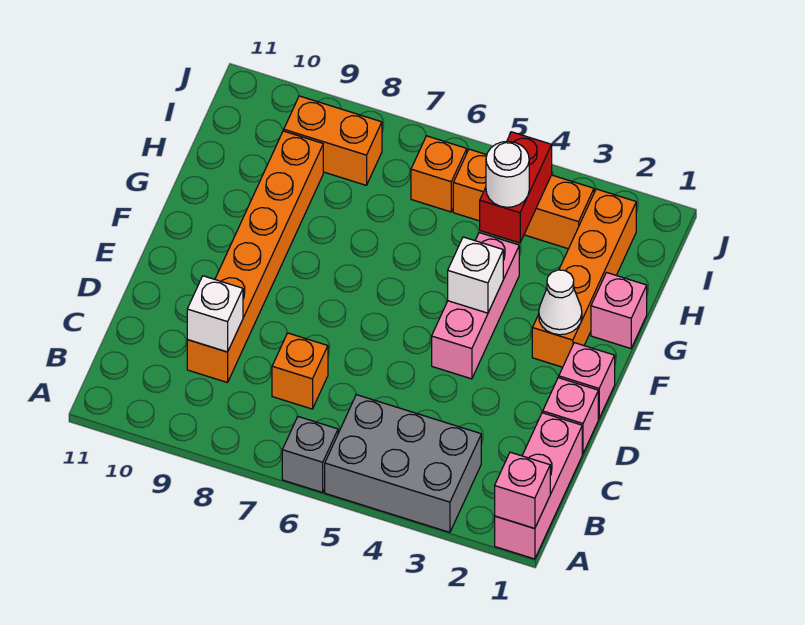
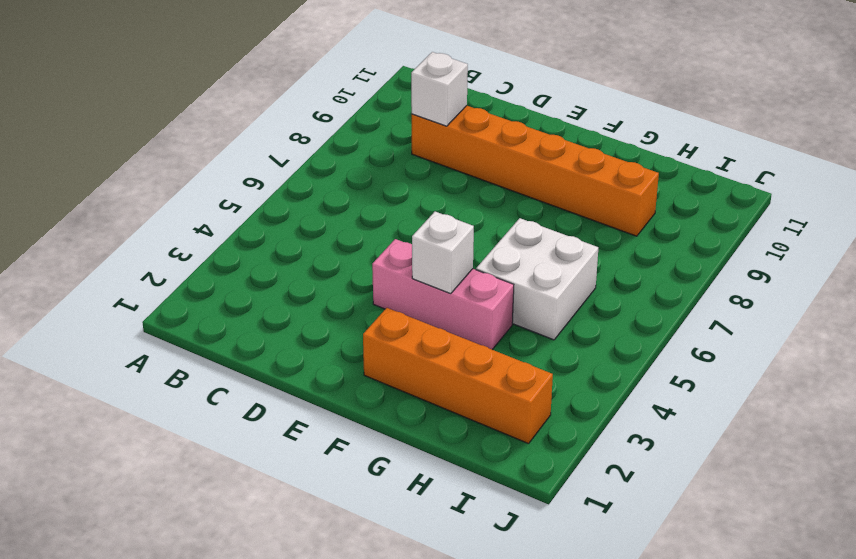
white brick G5:H6 level 1 -> none
none -> pink brick A1:C1 level 1
none -> grey brick A3:B5 level 1
none -> grey brick A6 level 1

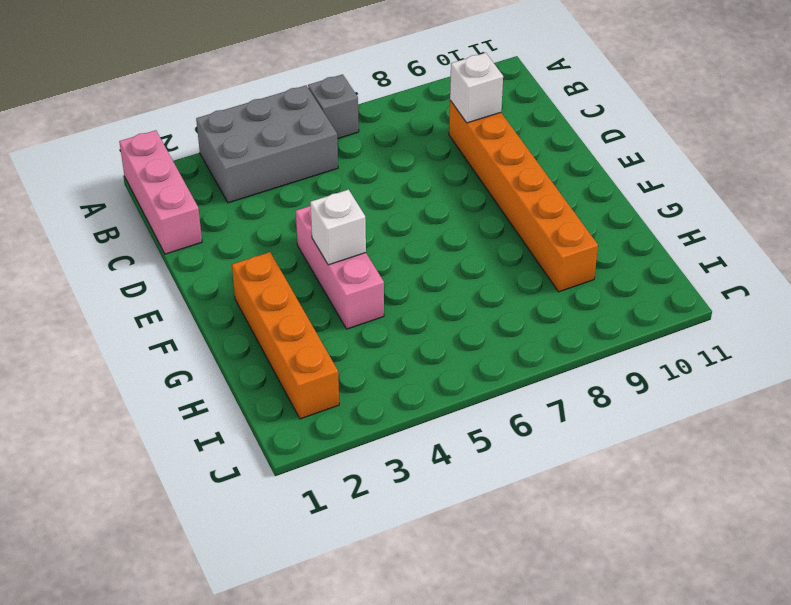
none -> orange brick C7 level 1
none -> pink brick D1 level 1
none -> pink brick E1 level 1

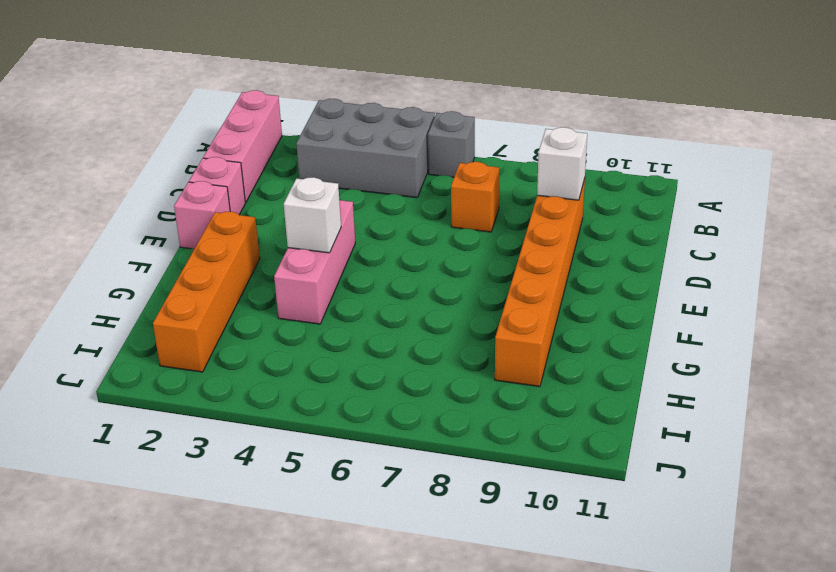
none -> pink brick G1 level 1
none -> orange brick I3:I5 level 1
none -> orange brick I6 level 1

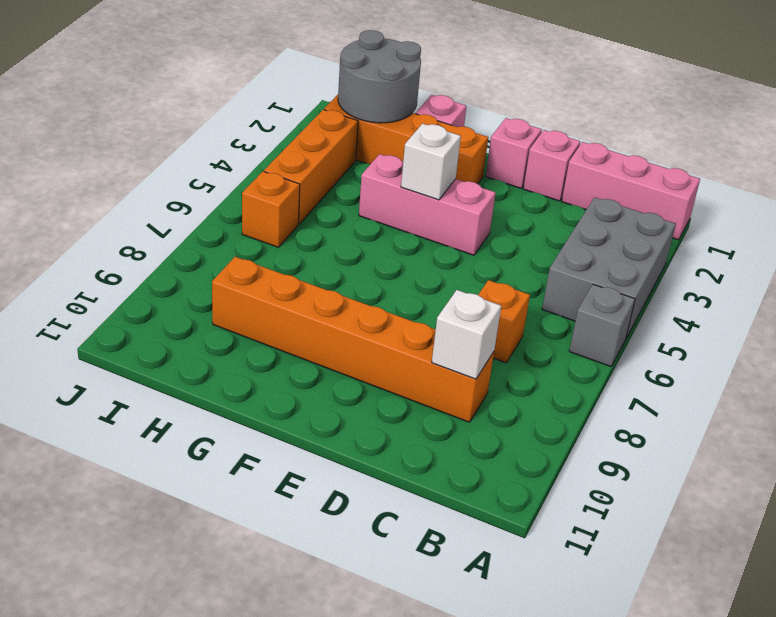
grey round brick H1:I2 level 2 -> none
none -> orange brick I8:I9 level 1
none -> pink brick A1 level 2
none -> white cone F2 level 2

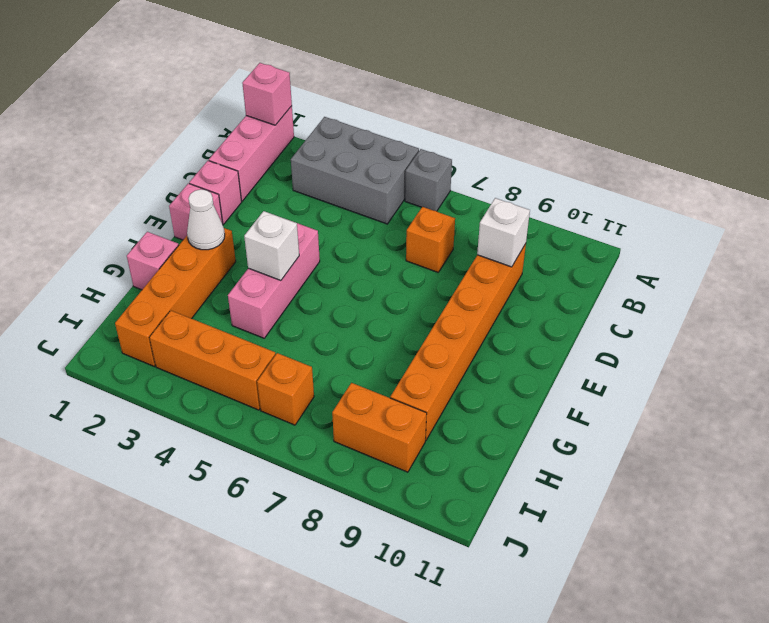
none -> red brick H4:I4 level 2
none -> white round brick H4 level 3

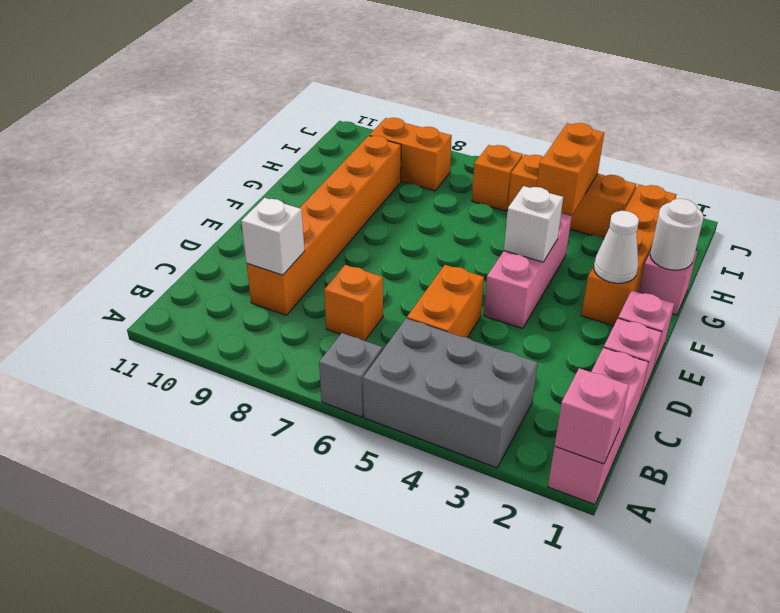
orange brick C5:D5 level 1 -> none
white round brick G1 level 2 -> white round brick H4 level 3
orange brick H4:I4 level 2 -> red brick H4:I4 level 2

